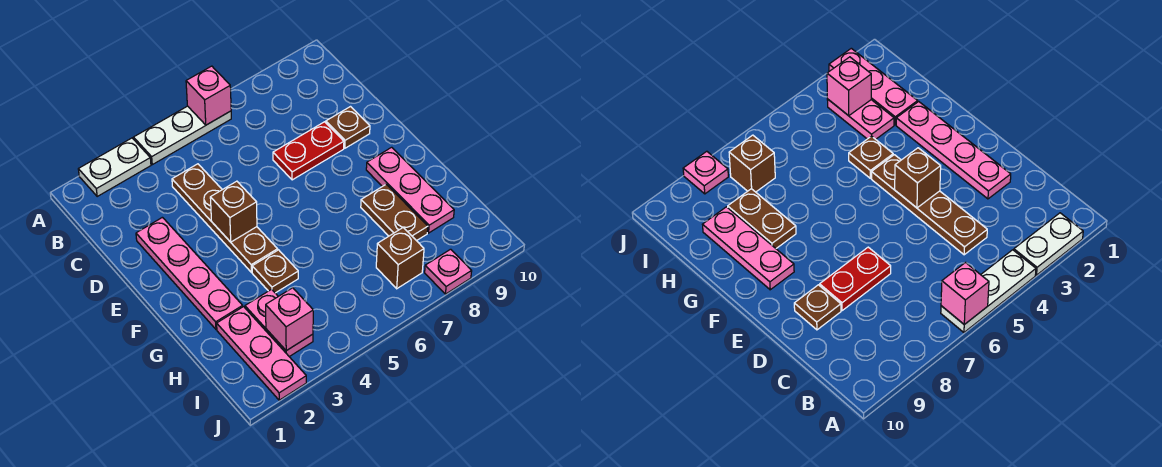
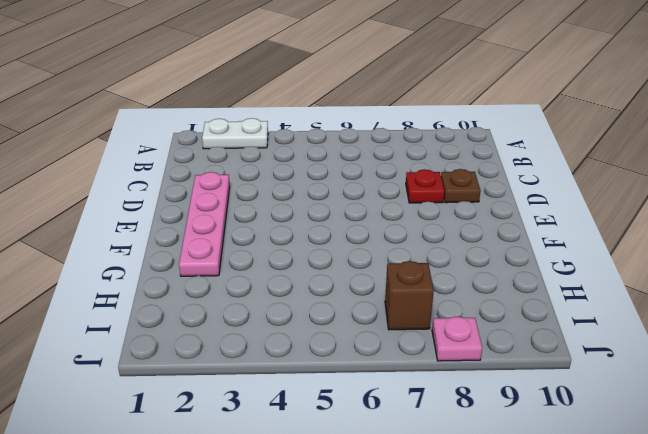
red plate D8 level 1 -> red plate D7:D8 level 1
none -> white plate A4:A6 level 1
none -> brown plate C4:F4 level 1
none -> pink plate F9:H9 level 1

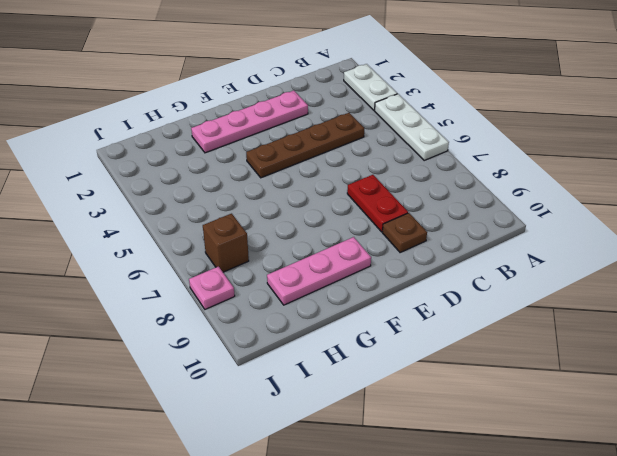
none -> brown plate G4 level 1
none -> brown plate G8:H8 level 1
none -> pink plate H2:J2 level 1

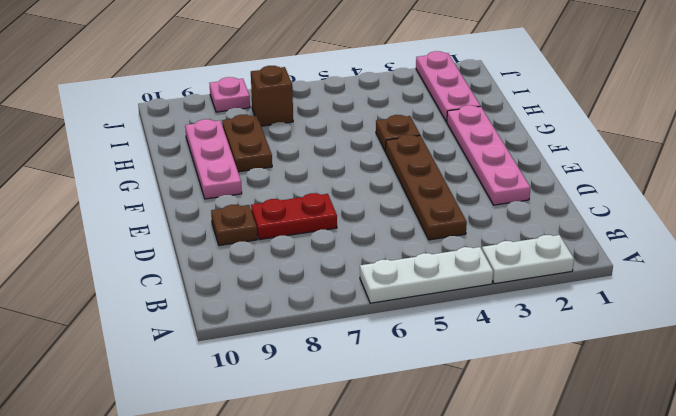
none -> pink plate H3:I3 level 1
none -> pink brick A6 level 2
none -> brown brick E4 level 2

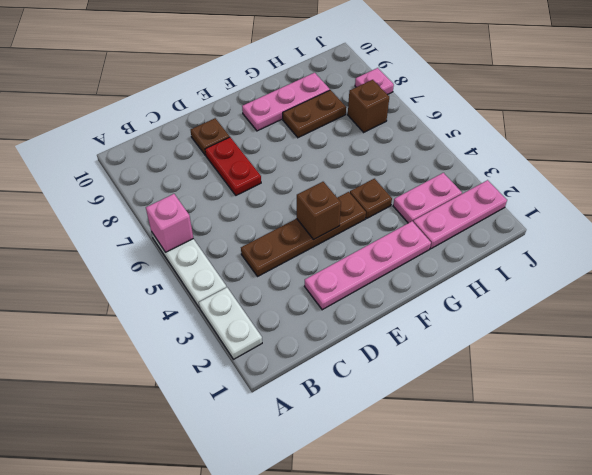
none -> pink brick I3 level 2

